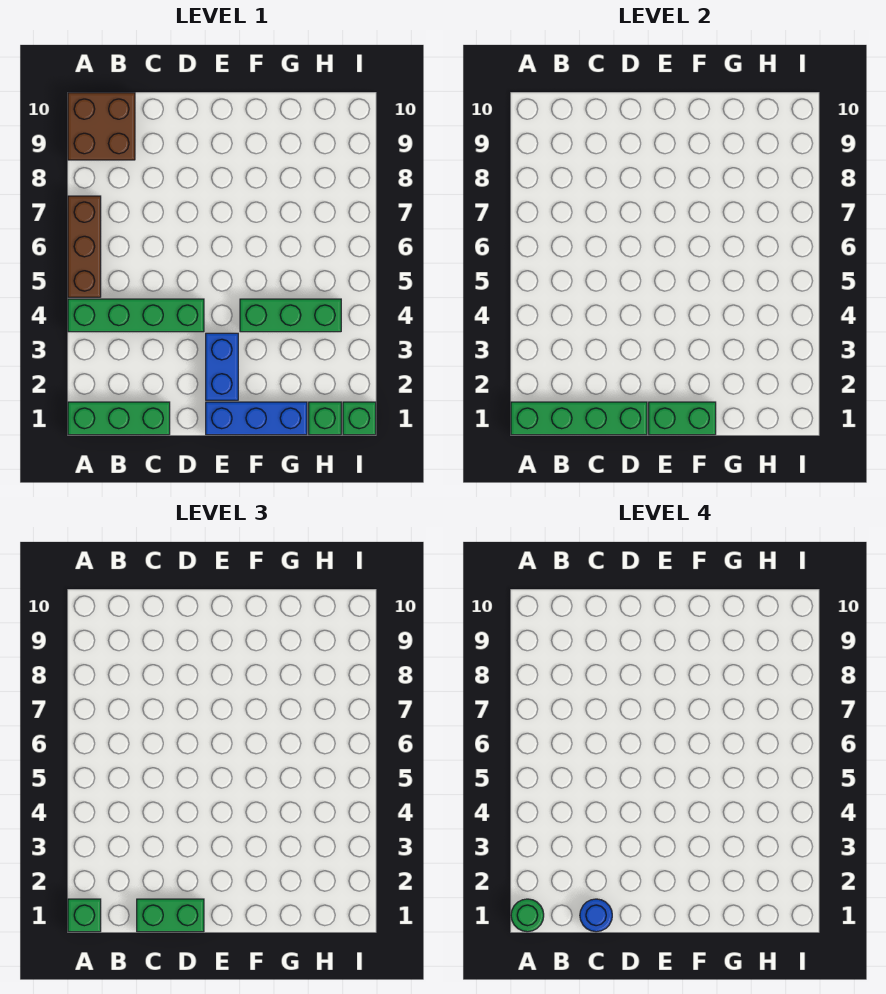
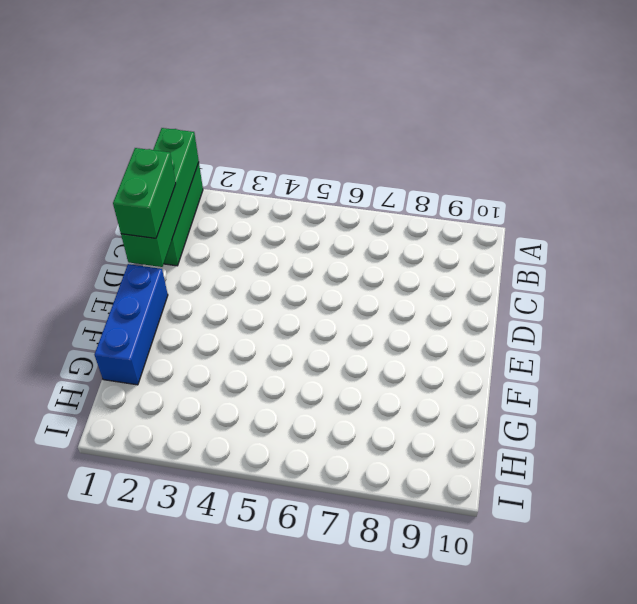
none -> green brick A4:D4 level 1
none -> brown brick A5:A7 level 1
none -> brown brick A9:B10 level 1

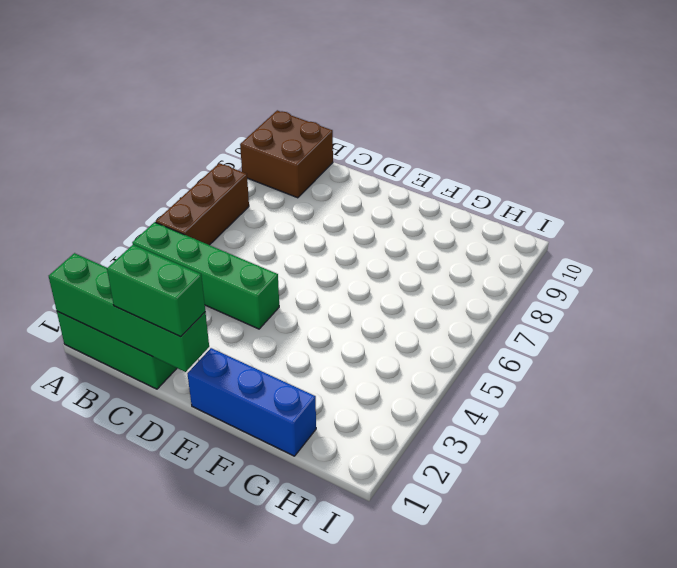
none -> blue brick E2:E3 level 1
none -> green brick F4:H4 level 1
none -> green brick H1 level 1

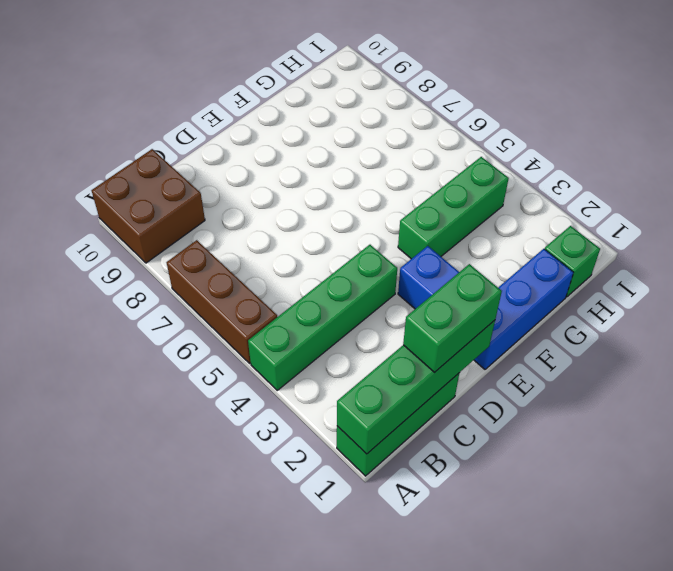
none -> green brick I1 level 1
none -> green brick E1:F1 level 2
none -> green brick A1 level 3

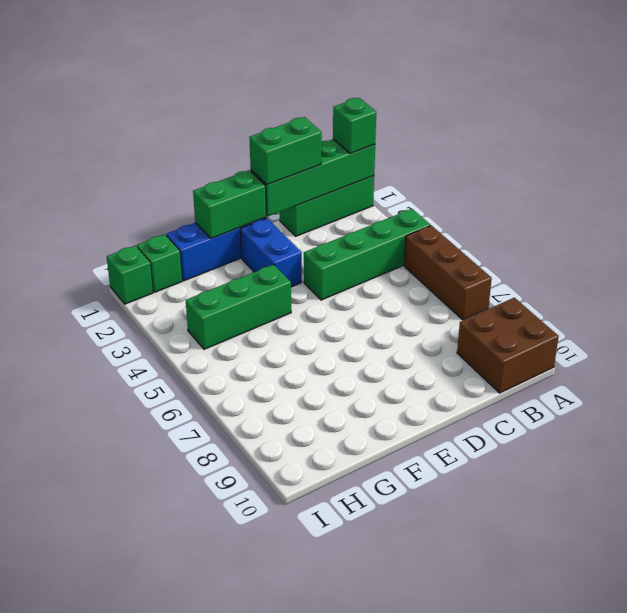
none -> green round brick A1 level 4
none -> blue round brick C1 level 4

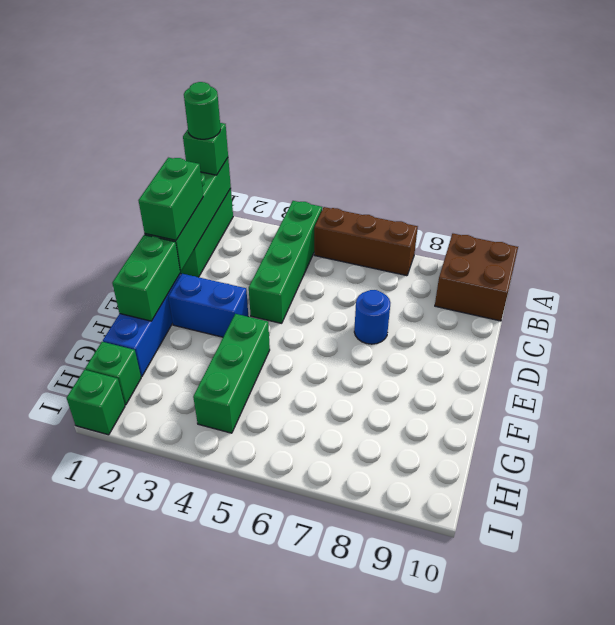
blue round brick D7 level 1 -> blue round brick C1 level 4

